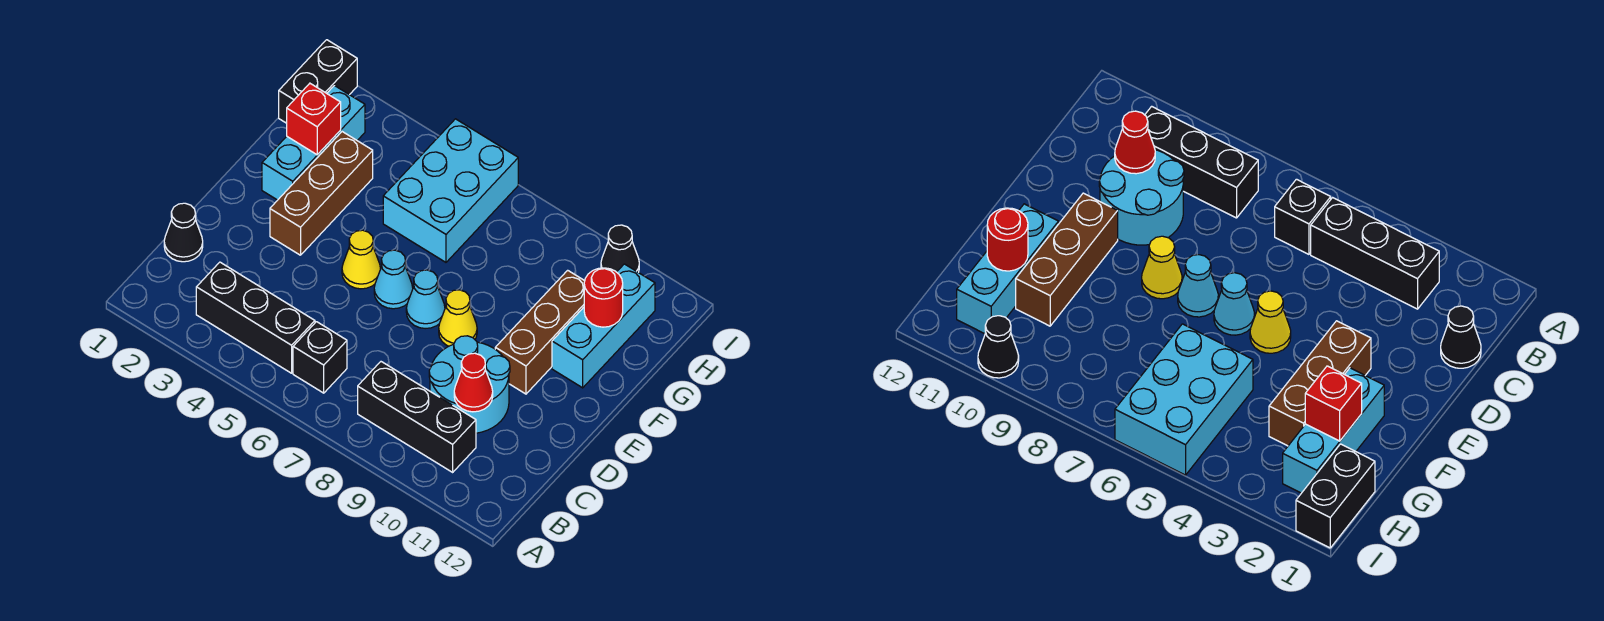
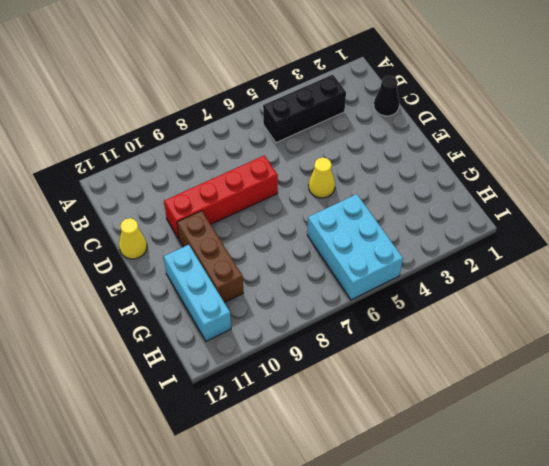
red brick D7:D10 level 1 -> cyan round brick C9:D10 level 1
yellow cone D12 level 1 -> yellow cone E8 level 1
none -> black brick B6 level 1
none -> black brick B8:B10 level 1
none -> brown brick E3:G3 level 1

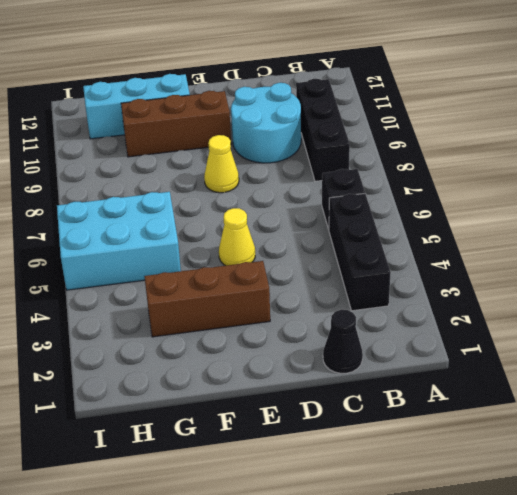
none -> cyan cone E6 level 1
none -> cyan cone E7 level 1
none -> cyan brick F2:H2 level 1

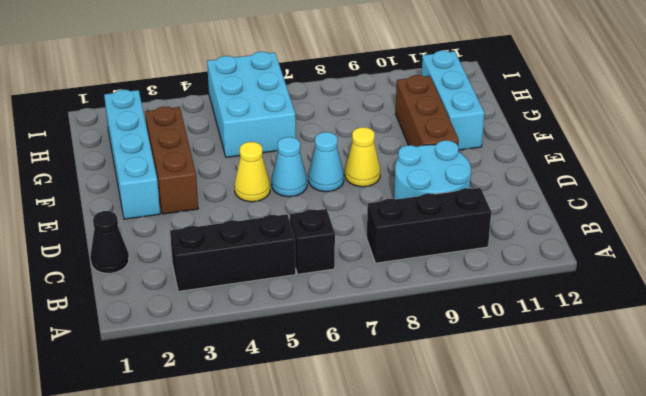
cyan brick E2:H2 level 1 -> cyan brick F2:H2 level 1
none -> black brick H1:I1 level 1
none -> black cone I10 level 1
none -> red cone C10 level 2

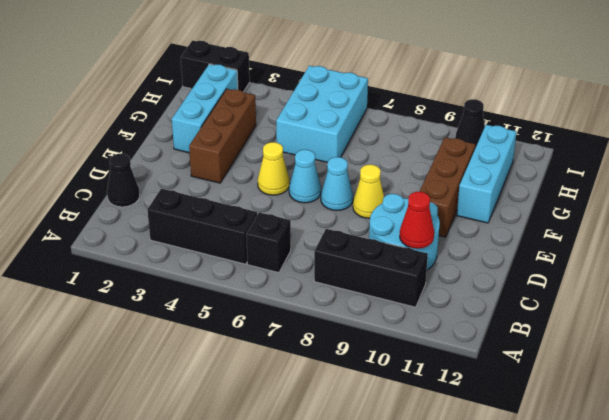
black brick I1:I2 level 1 -> black brick H1:I1 level 1
none -> red brick G2 level 2
none -> red round brick G11 level 2

